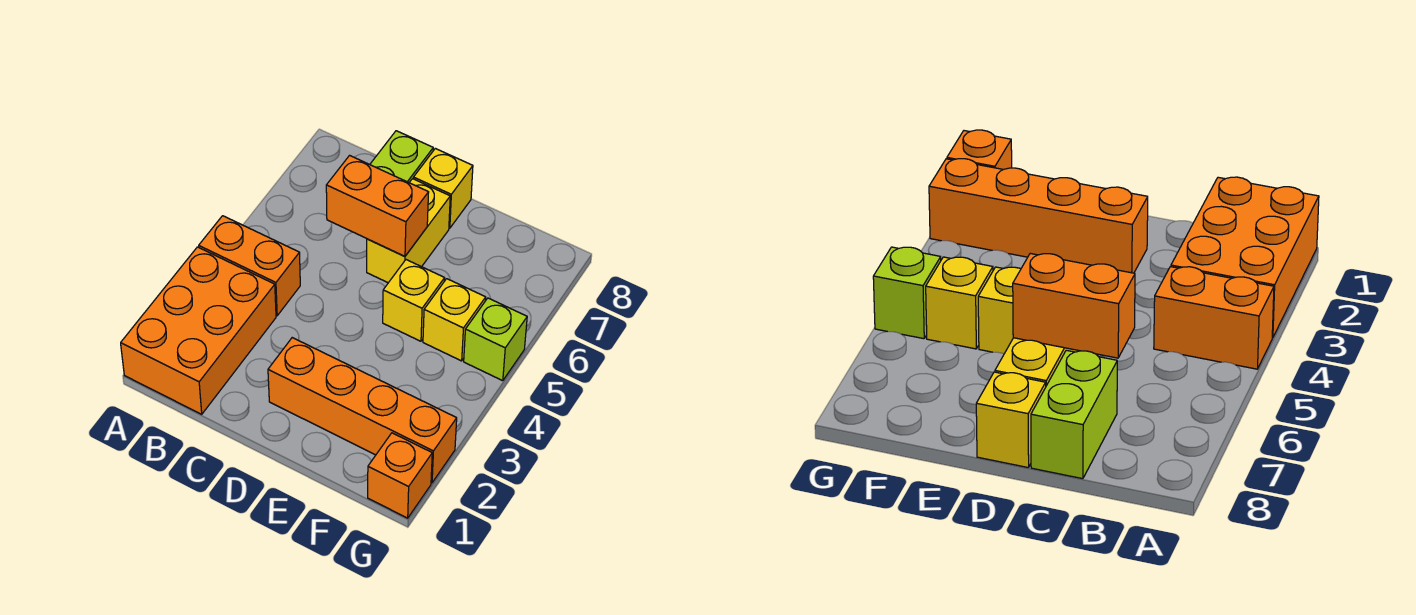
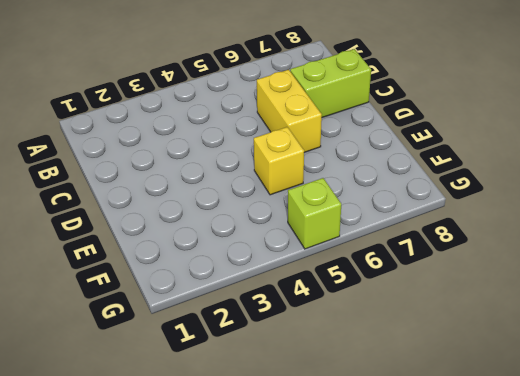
yellow brick C6:D6 level 1 -> yellow brick D6:D7 level 1
none -> orange brick A1:B3 level 1
none -> orange brick A4:B4 level 1

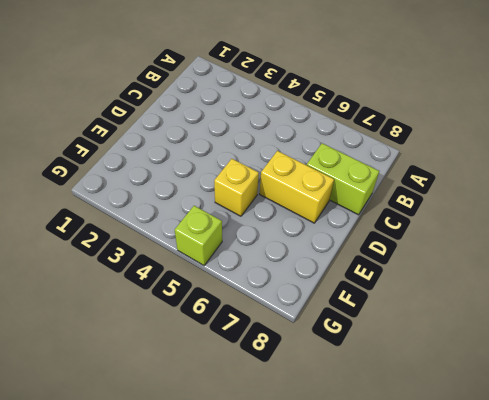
none -> orange brick A1:B3 level 1
none -> orange brick A4:B4 level 1

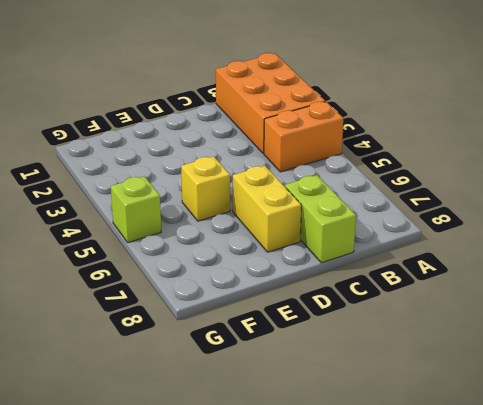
none -> orange brick D2:G2 level 1
none -> yellow brick D8 level 1

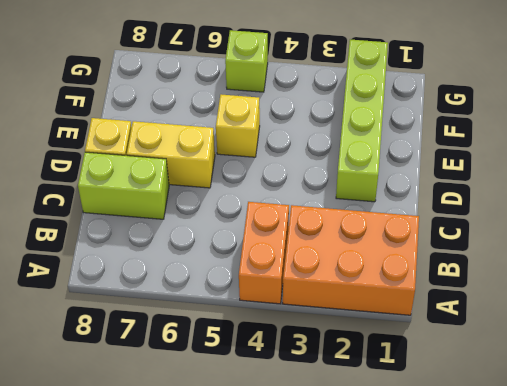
lime brick D2:G2 level 1 -> orange brick D2:G2 level 1
none -> yellow brick F5 level 1
none -> orange brick G1 level 1

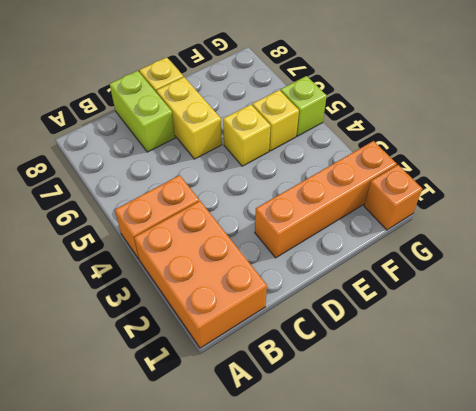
none -> orange brick C6:D6 level 2

